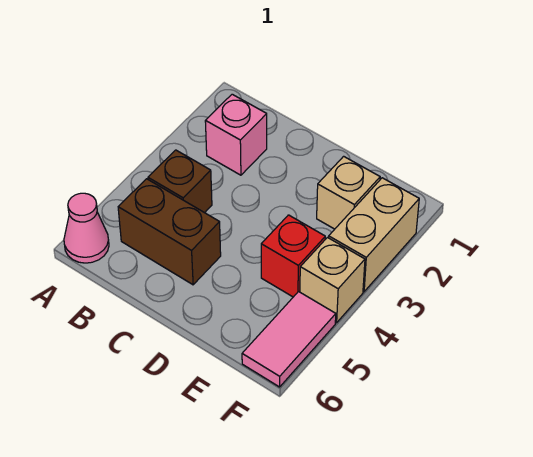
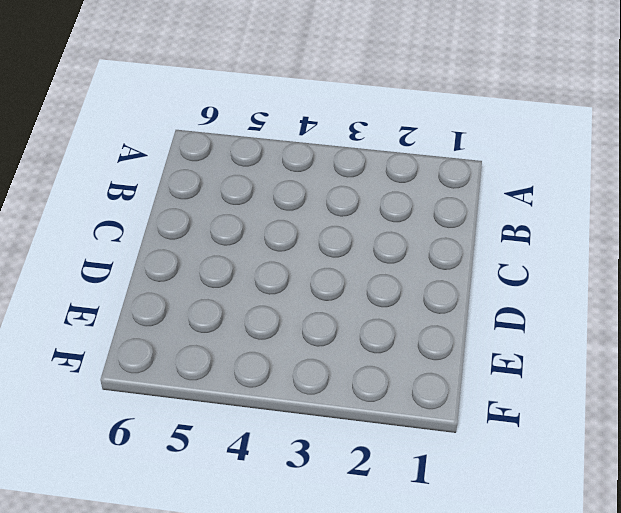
none -> pink cone A6 level 1
none -> pink brick B2 level 1

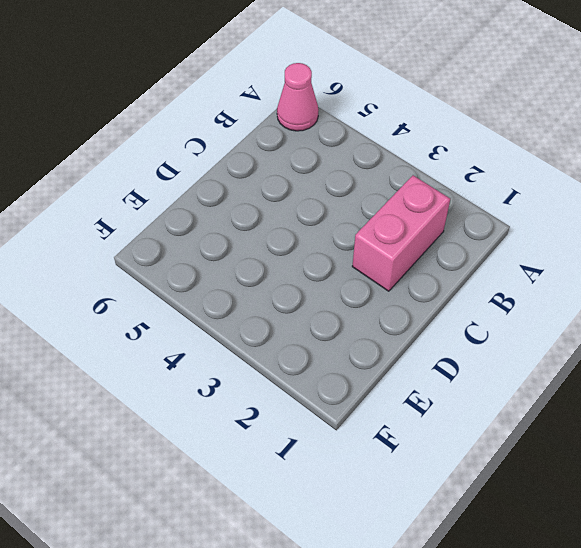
pink brick B2:C2 level 1 -> pink brick B2 level 1
none -> brown brick B4 level 1
none -> brown brick B5:C5 level 1

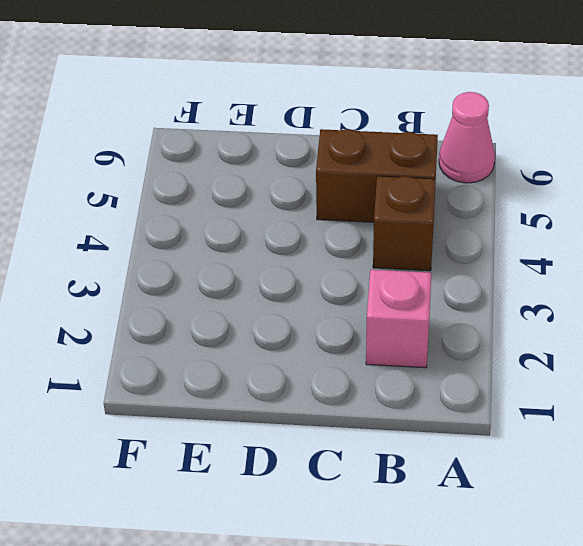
none -> tan brick E2 level 1
none -> red brick E4 level 1

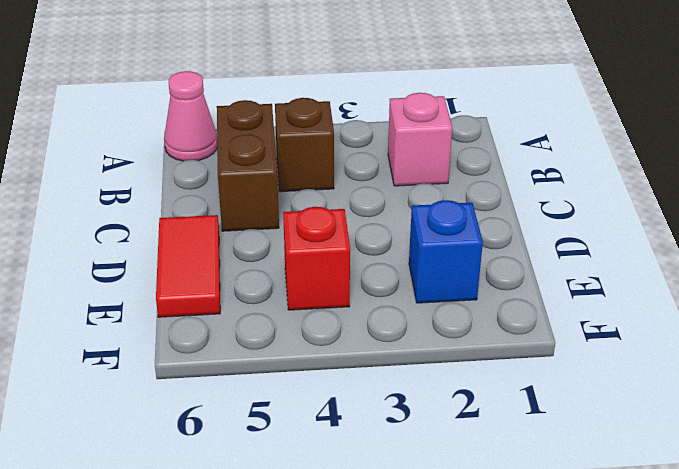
red tile D6:E6 level 1 -> none
blue brick E2 level 1 -> tan brick E2 level 1
none -> tan brick F2:F3 level 1
none -> tan brick F4 level 1

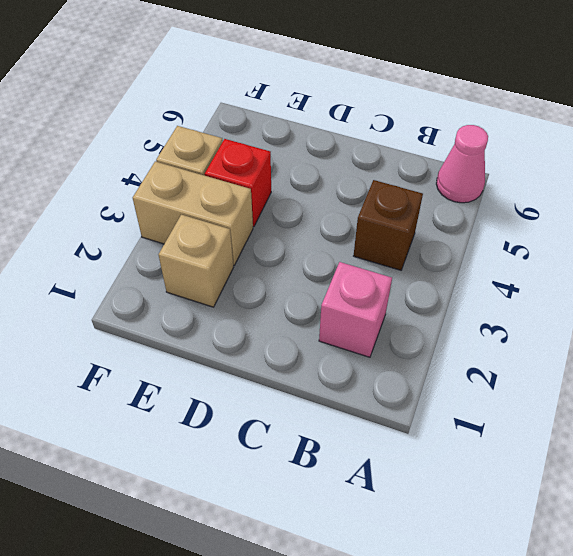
tan brick E3:F3 level 1 -> tan brick F2:F3 level 1
none -> brown brick B5:C5 level 1
none -> pink tile F5:F6 level 1

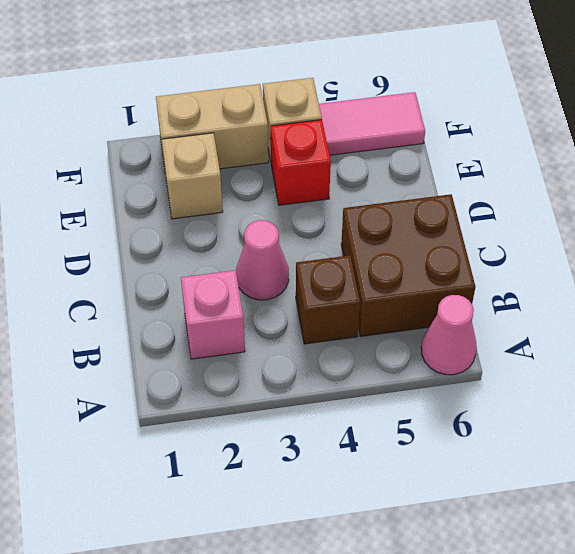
brown brick B5:C6 level 1 -> brown brick B5:C5 level 1
pink cone C3 level 1 -> none

